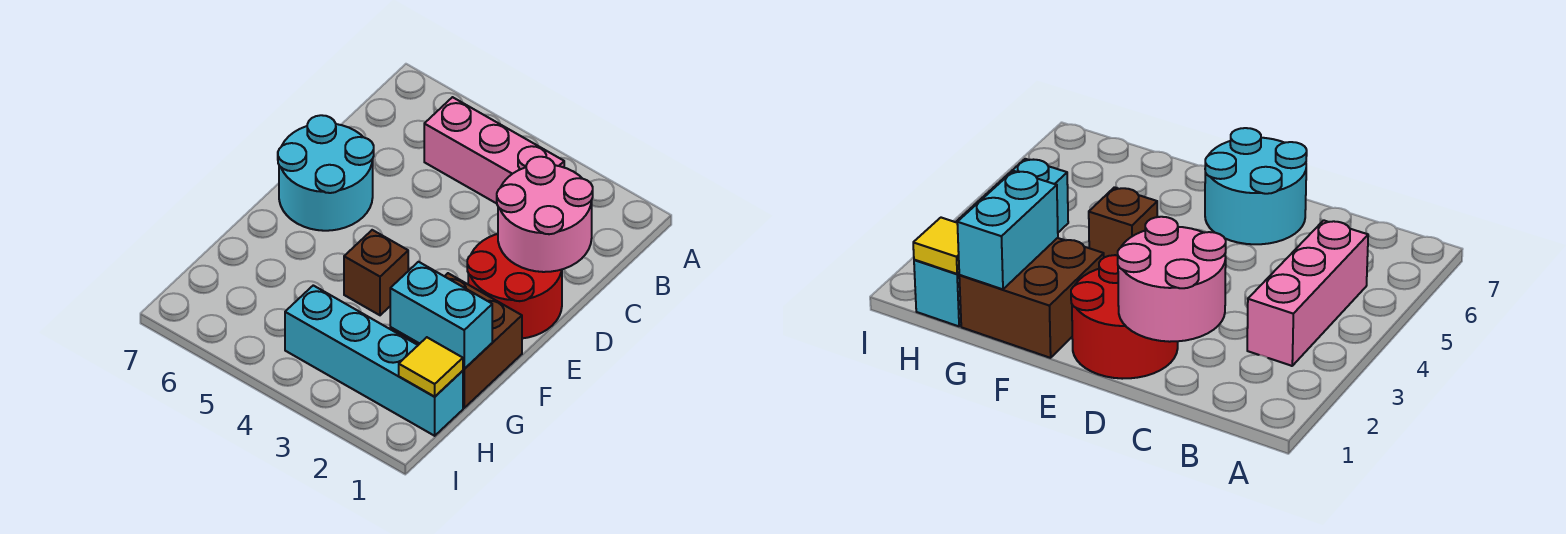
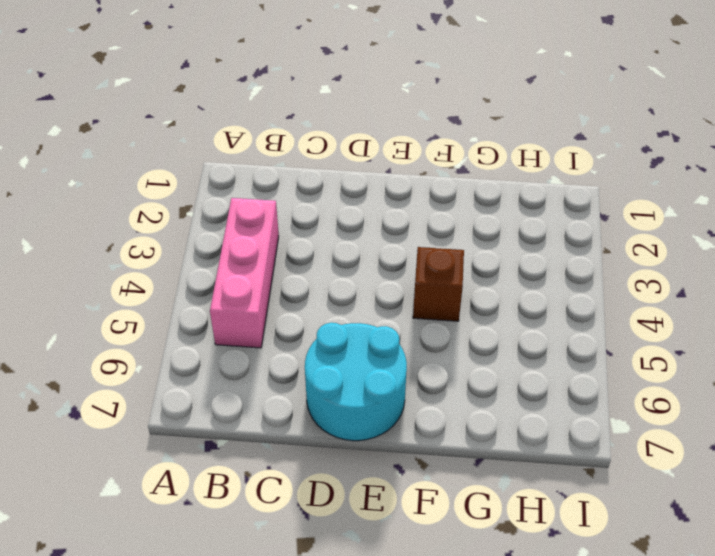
none -> red round brick D1:E2 level 1
none -> brown brick F1:G2 level 1

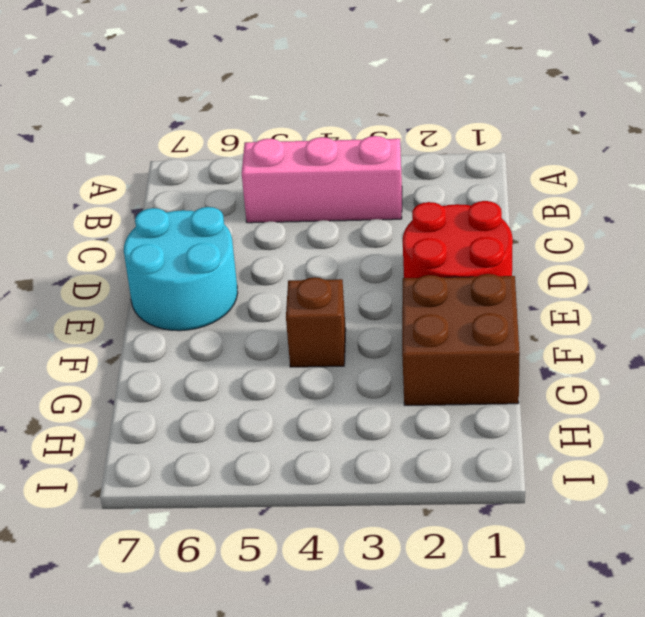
none -> cyan brick H1:H4 level 1
none -> pink round brick C1:D2 level 2

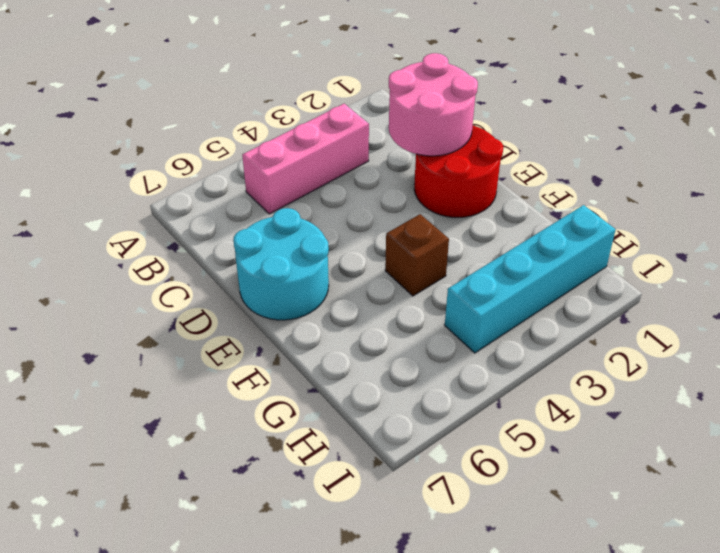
none -> brown brick F1:G2 level 1
none -> cyan brick G1:G2 level 2

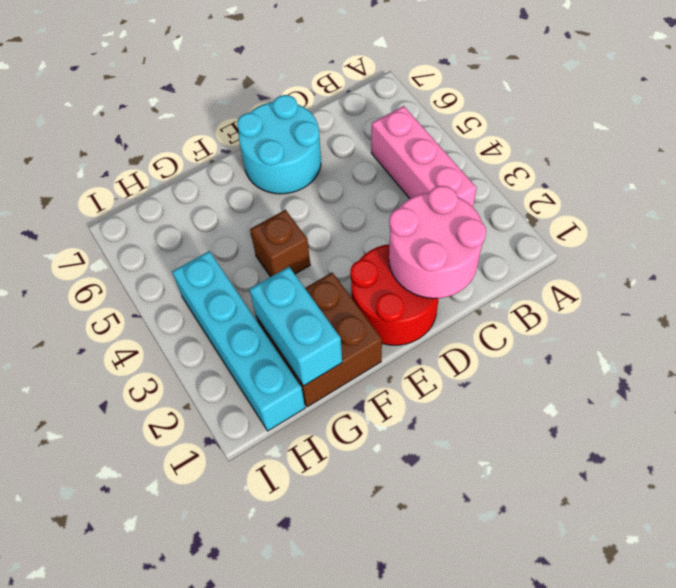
none -> yellow tile H1 level 2

